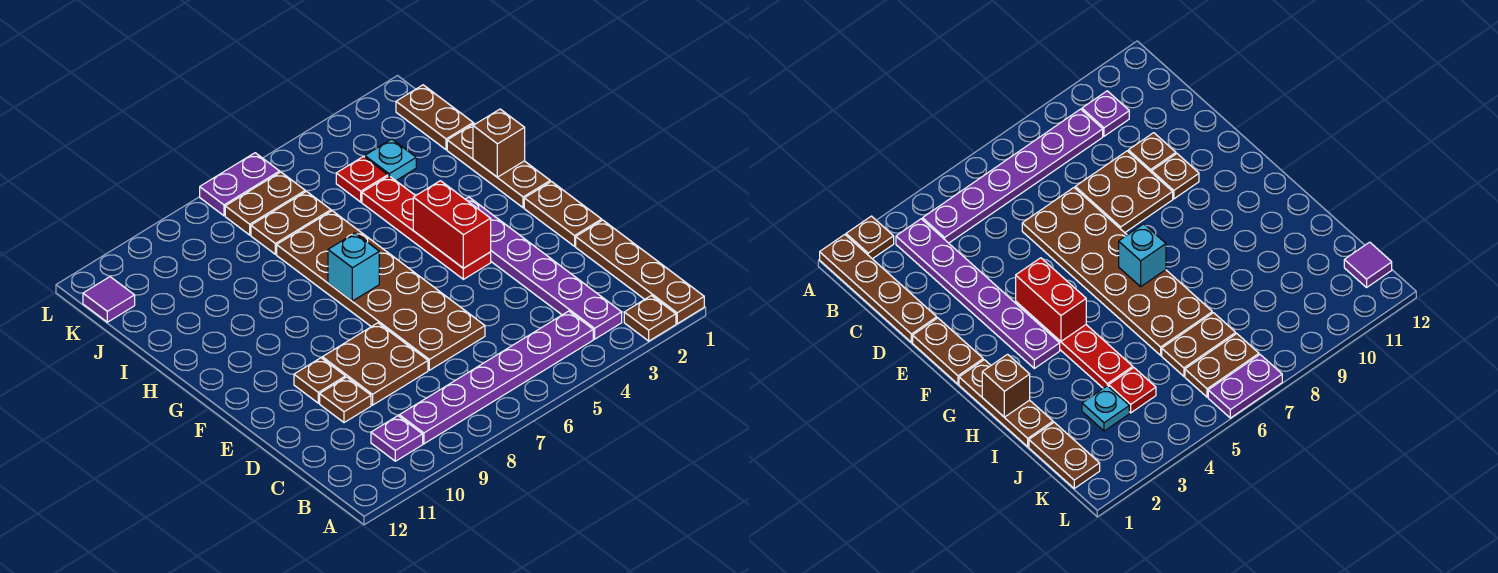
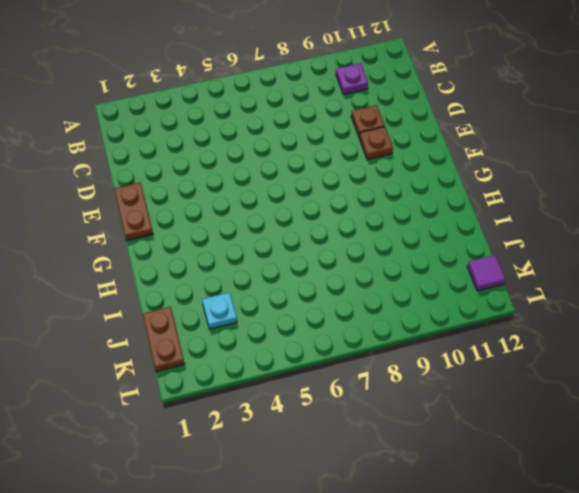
none -> brown plate A1:D1 level 1
none -> brown plate A2 level 1
none -> purple plate B3:G3 level 1

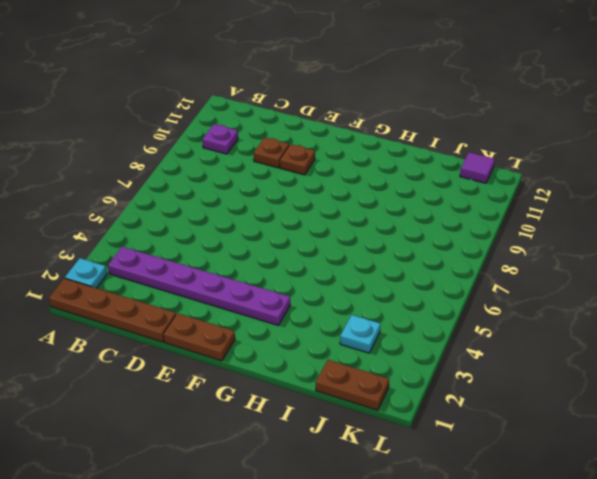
cyan plate A2 level 1 -> brown plate A2 level 1
none -> purple plate B4:B9 level 1
none -> brown plate D6:I7 level 1
none -> brown plate D8:E9 level 1

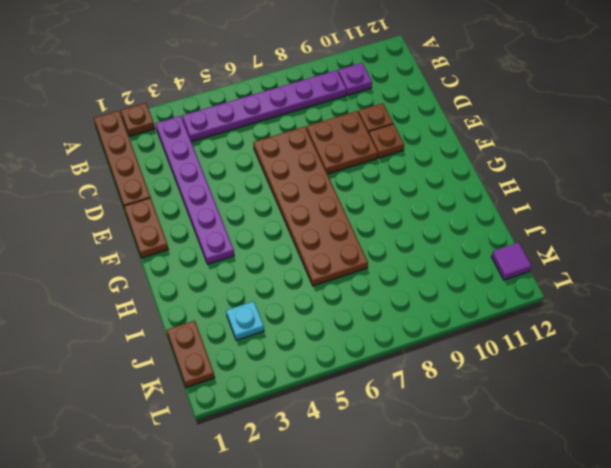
none -> red plate F4:I4 level 1
none -> brown plate G1:I1 level 1
none -> red plate J4 level 1

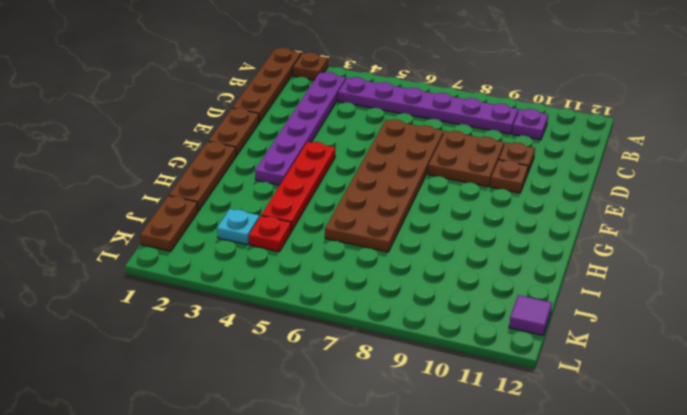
none -> brown plate J6:J7 level 1
none -> brown plate K6:K7 level 1
none -> purple plate L6:L7 level 1

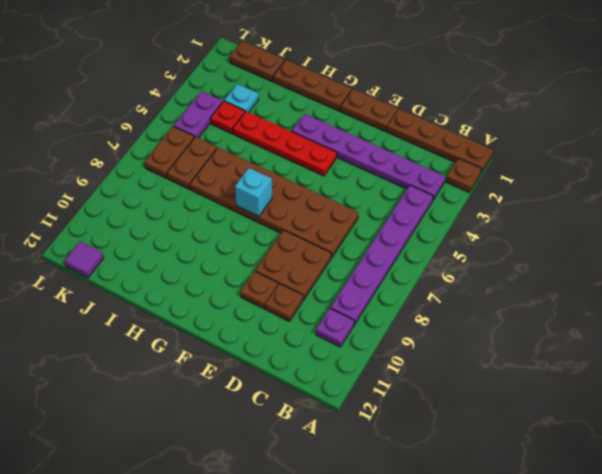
purple plate K4:K5 level 1 -> purple plate L6:L7 level 1
none -> red brick F4:G4 level 2
none -> brown brick H1 level 2

